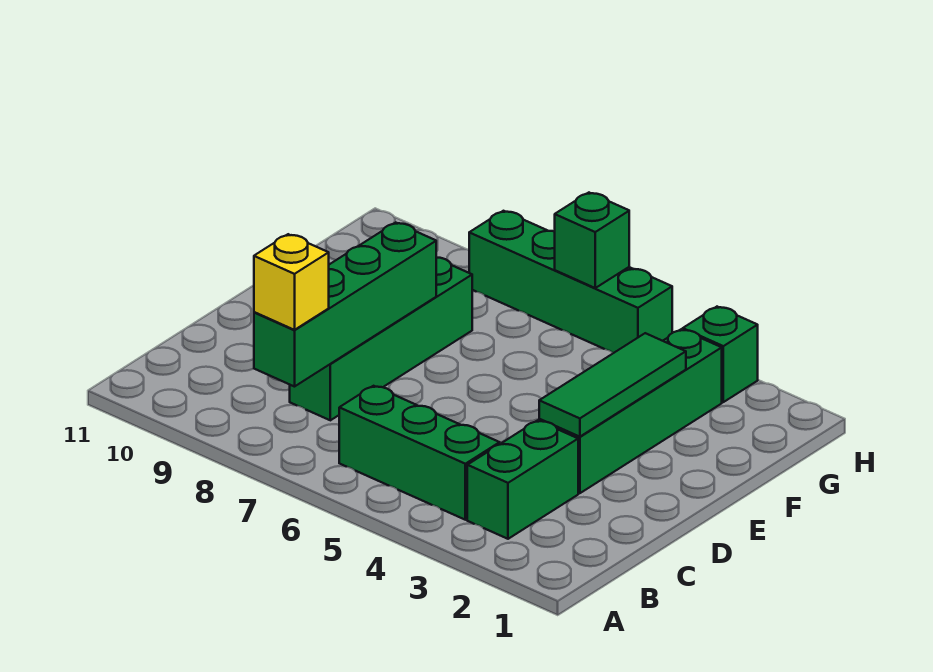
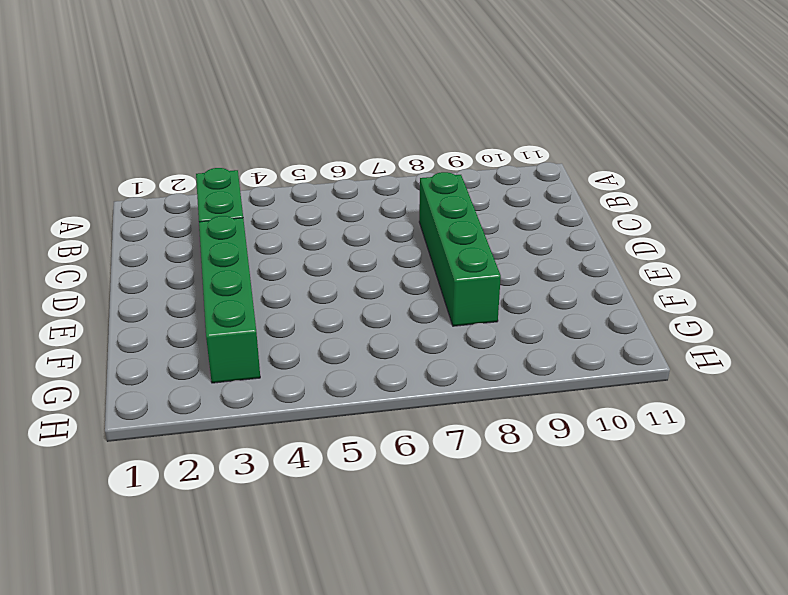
none -> green brick B4:B6 level 1
none -> green brick H3 level 1

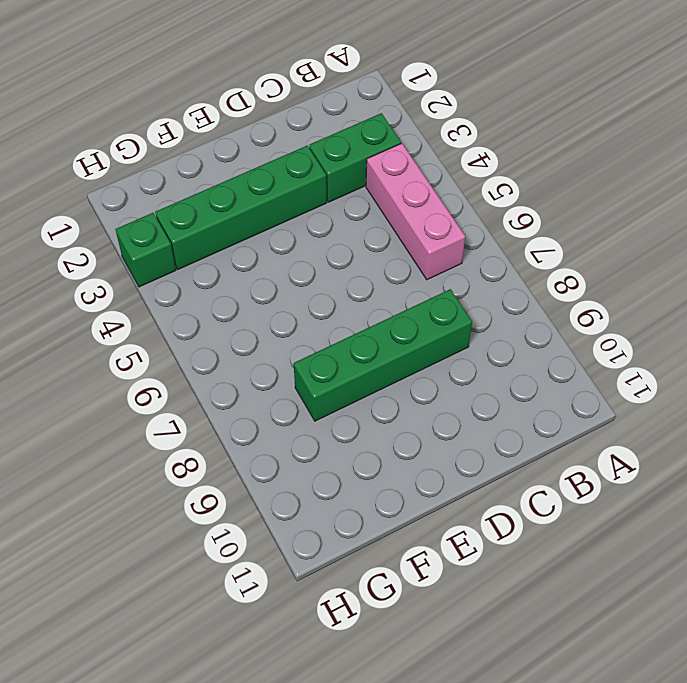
pink brick B4:B6 level 1 -> green brick B4:B6 level 1
none -> green brick H5:H8 level 1
none -> green brick B8:E8 level 2

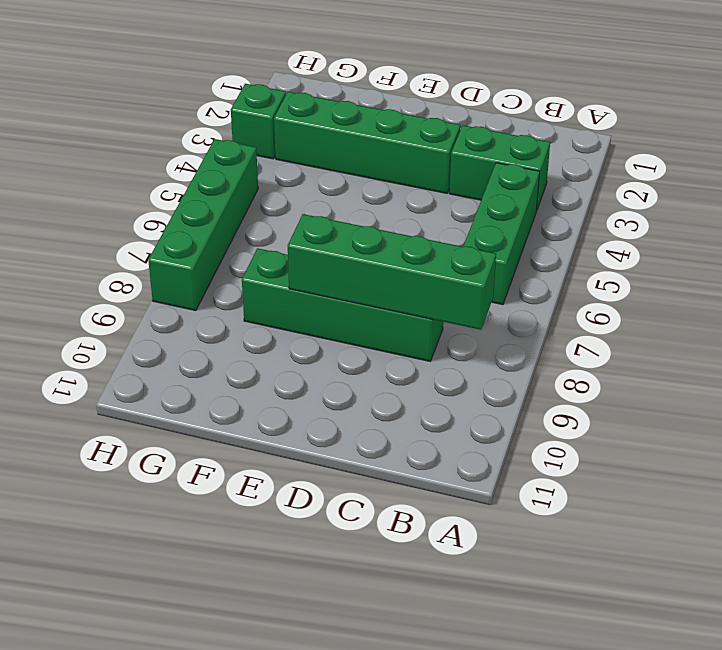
none -> green tile D3:F3 level 2
none -> green brick H6 level 2

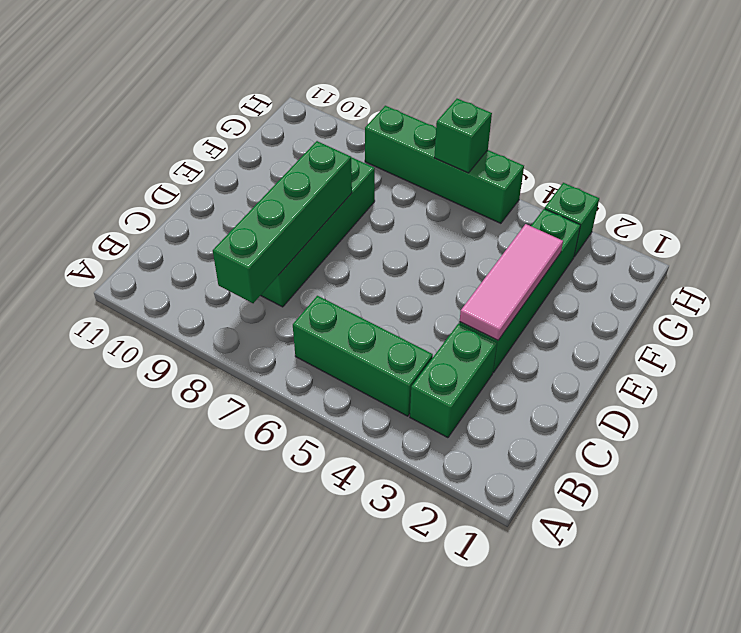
pink tile D3:F3 level 2 -> green tile D3:F3 level 2
none -> yellow brick B8 level 3

